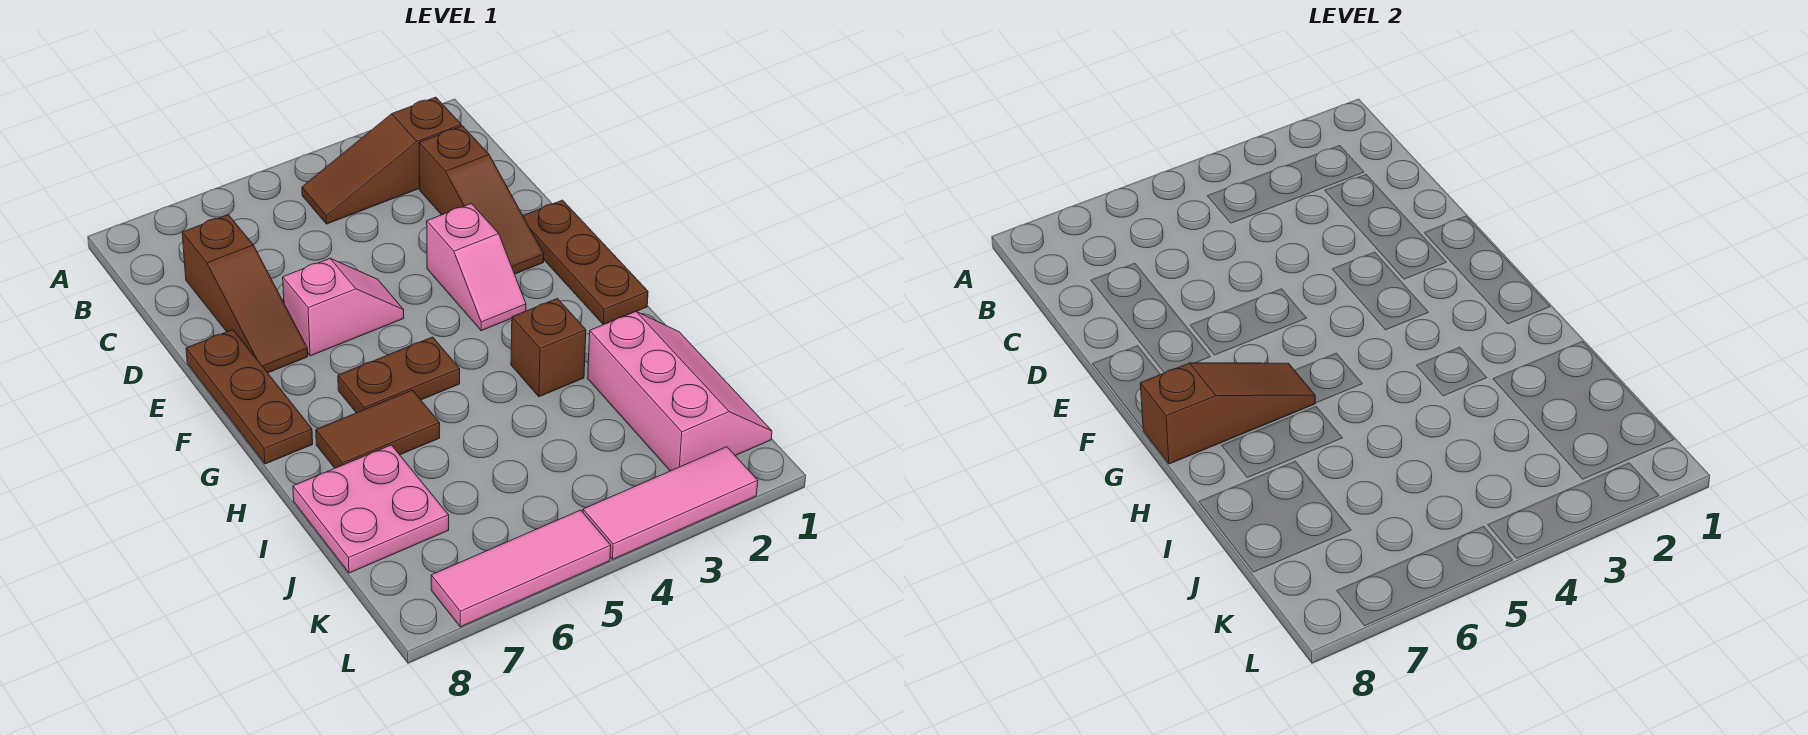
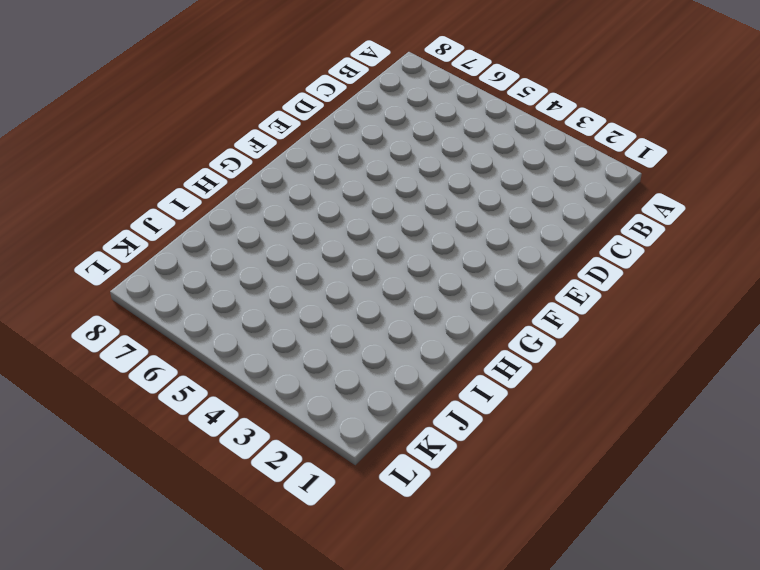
none -> brown slope B2:B4 level 1 top 2
none -> brown slope C2:E2 level 1 top C
none -> brown slope C7:E7 level 1 top C

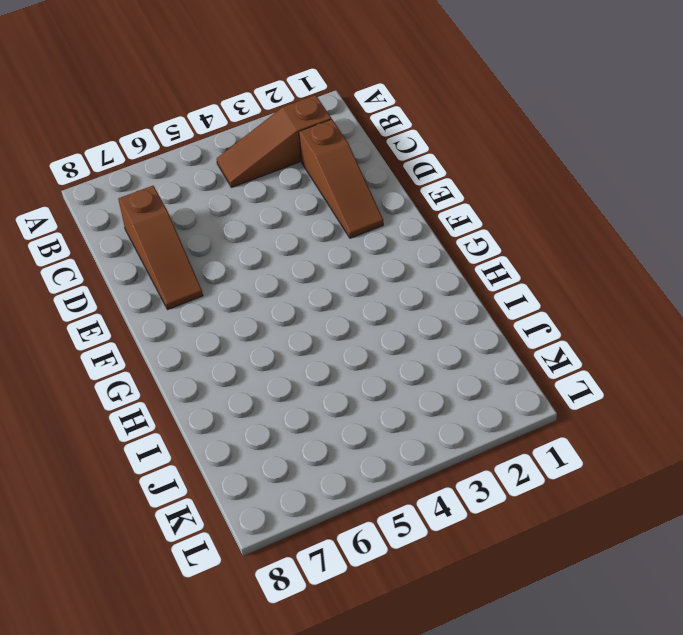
none -> brown plate E1:G1 level 1
none -> pink slope E3:F3 level 1 top E
none -> pink slope E5:E6 level 1 top 6

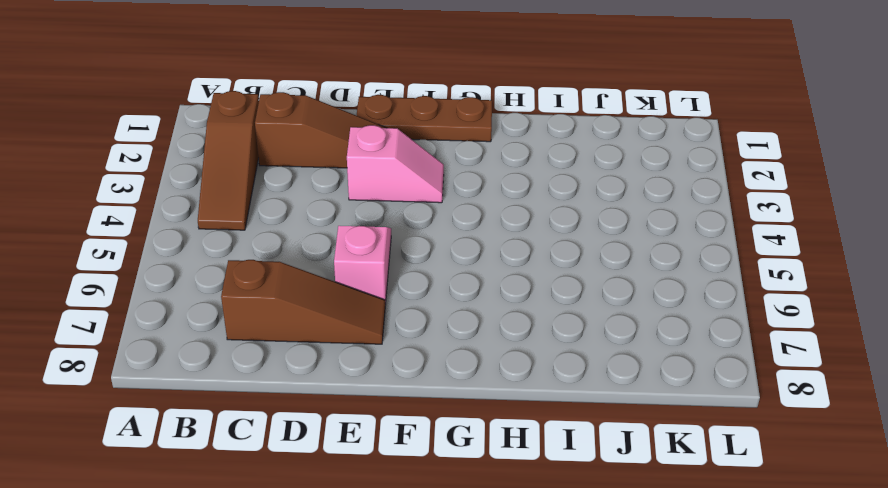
none -> brown plate E8:G8 level 1
none -> brown plate G5:G6 level 1
none -> brown brick H3 level 1

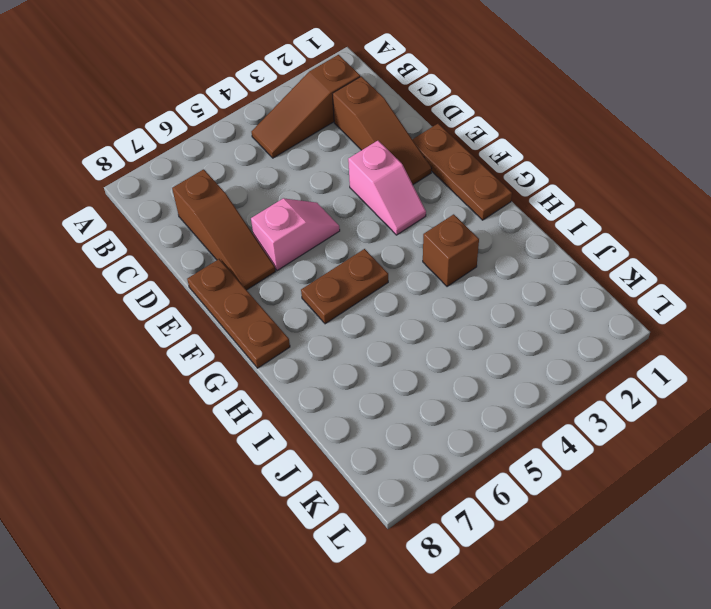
none -> brown tile H6:H7 level 1
none -> pink slope I1:K2 level 1 top 2
none -> pink plate I7:J8 level 1

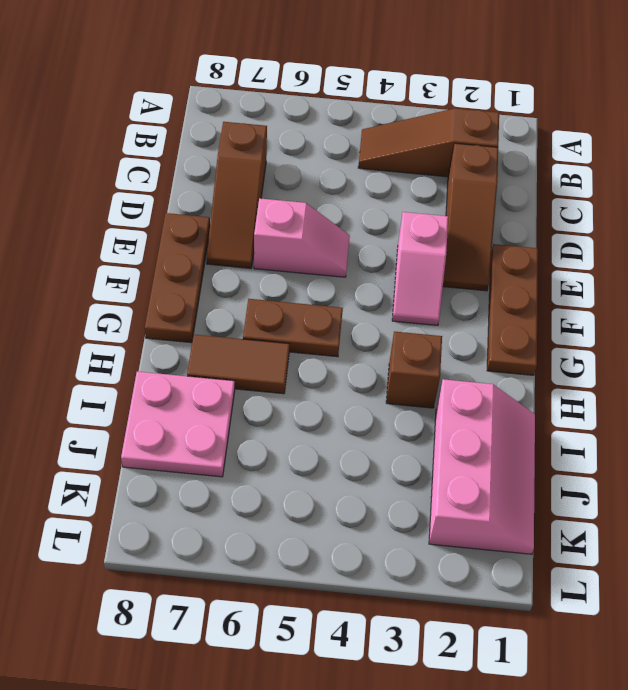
none -> pink tile L2:L4 level 1
none -> pink tile L5:L7 level 1
none -> brown slope G6:G8 level 2 top 8

